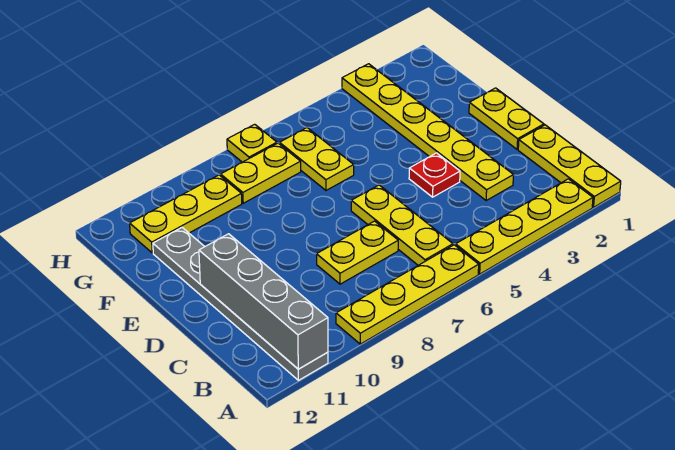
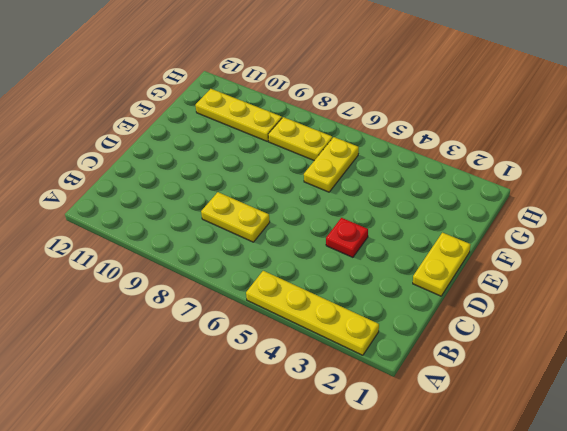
none -> yellow plate A1:C1 level 1
none -> yellow plate A6:A9 level 1
none -> grey plate A11:F11 level 1

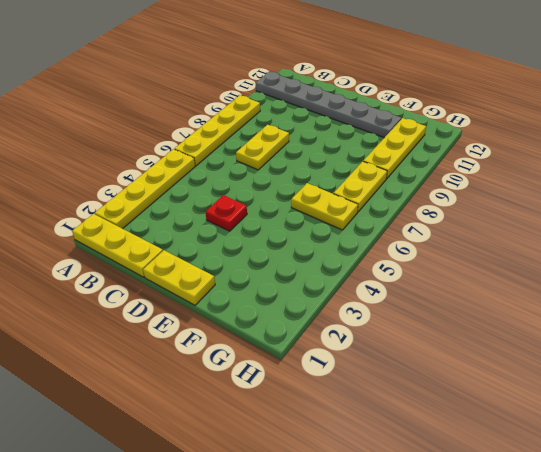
none -> yellow plate B6:D6 level 1
none -> yellow plate C3:H3 level 1
none -> yellow plate H7 level 1

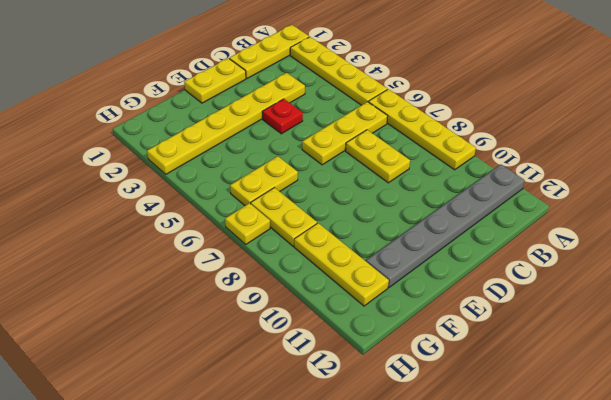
none -> grey brick A11:D11 level 2

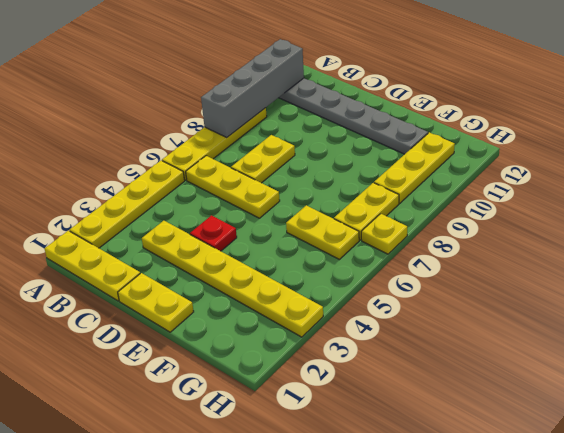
grey brick A8:A11 level 2 -> grey brick A11:D11 level 2

